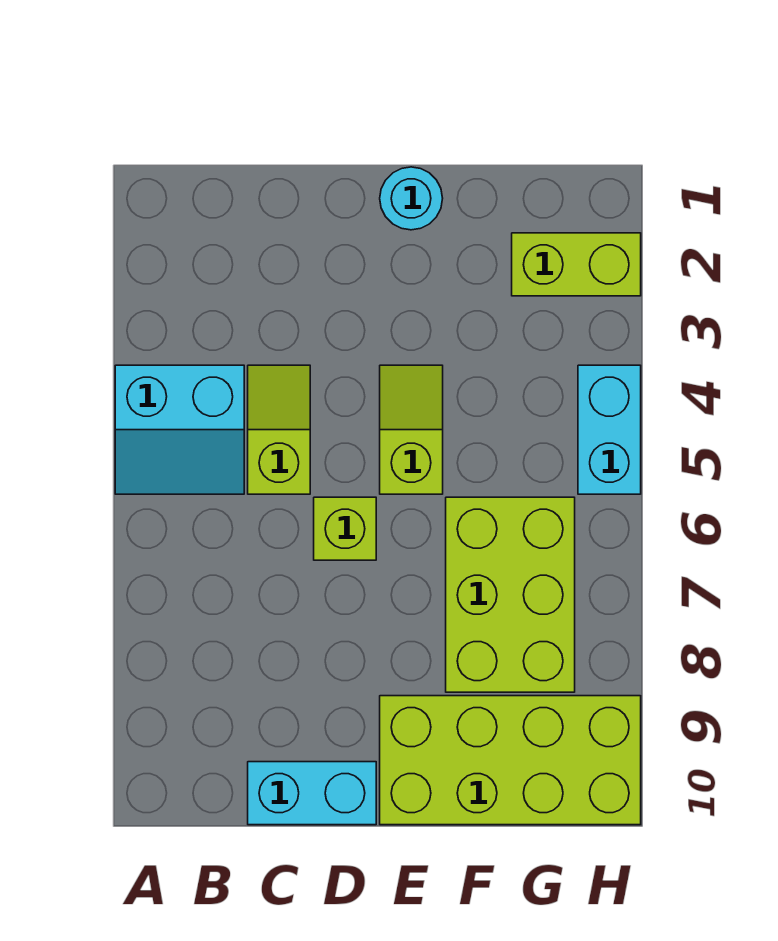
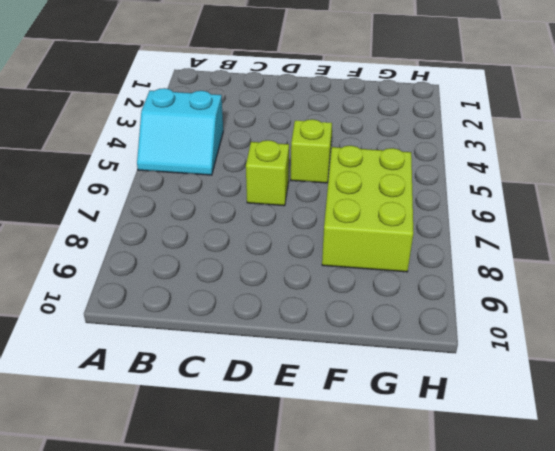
none -> lime slope C4:C5 level 1 top 5
none -> cyan brick C10:D10 level 1

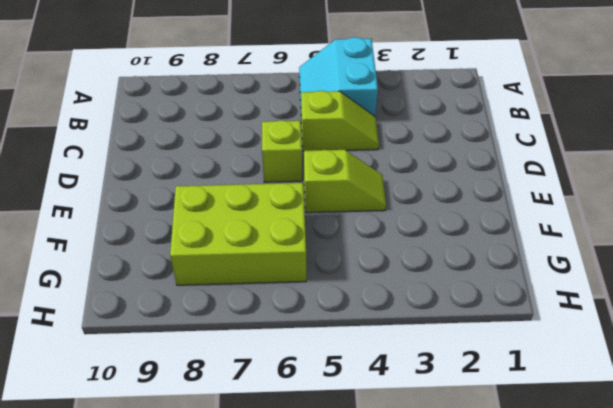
none -> cyan brick C10:D10 level 1
none -> cyan round brick E1 level 1

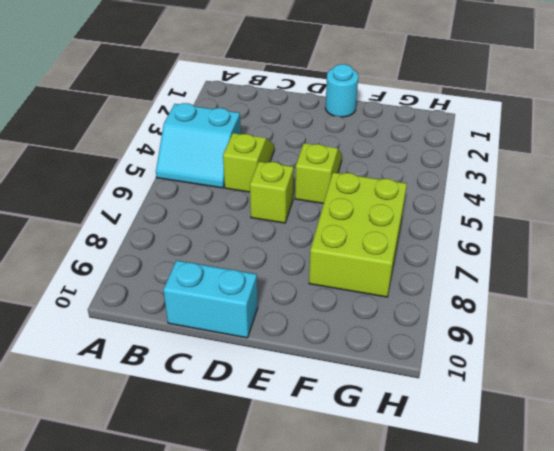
none -> lime brick E9:H10 level 1
none -> lime brick G2:H2 level 1

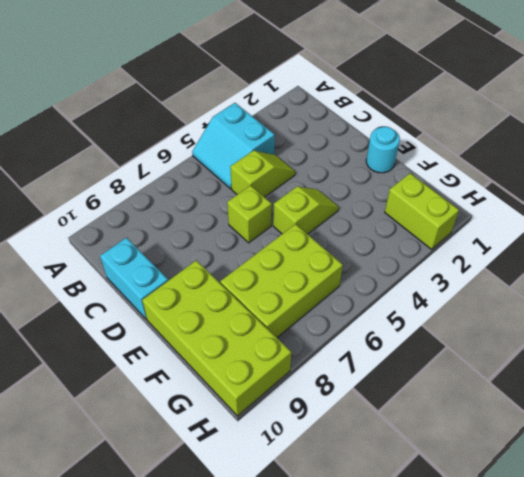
none -> cyan brick H4:H5 level 1

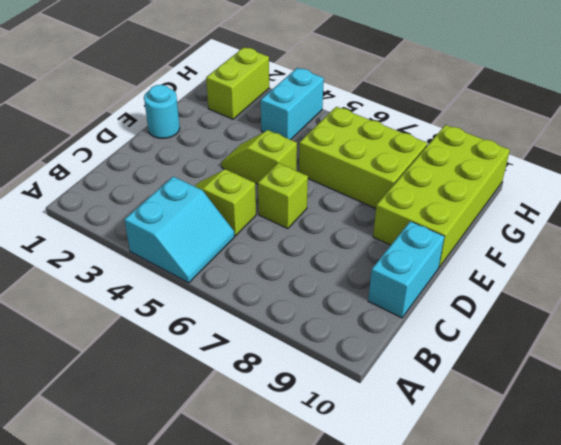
cyan brick G4:H4 level 1 -> cyan brick H4:H5 level 1

